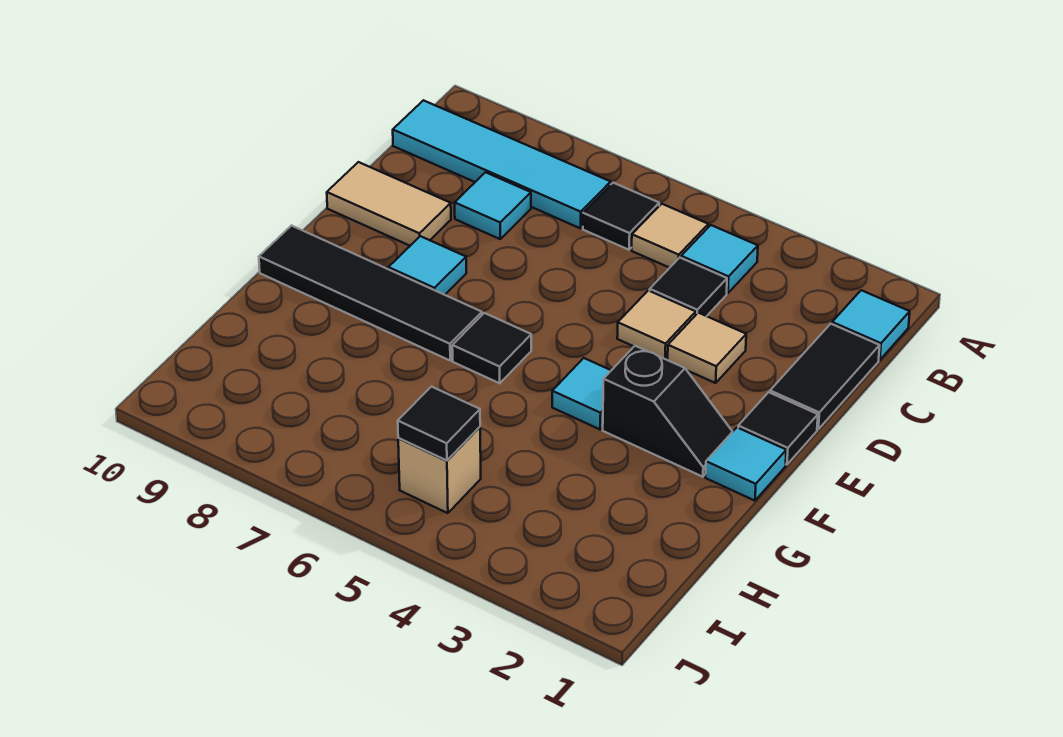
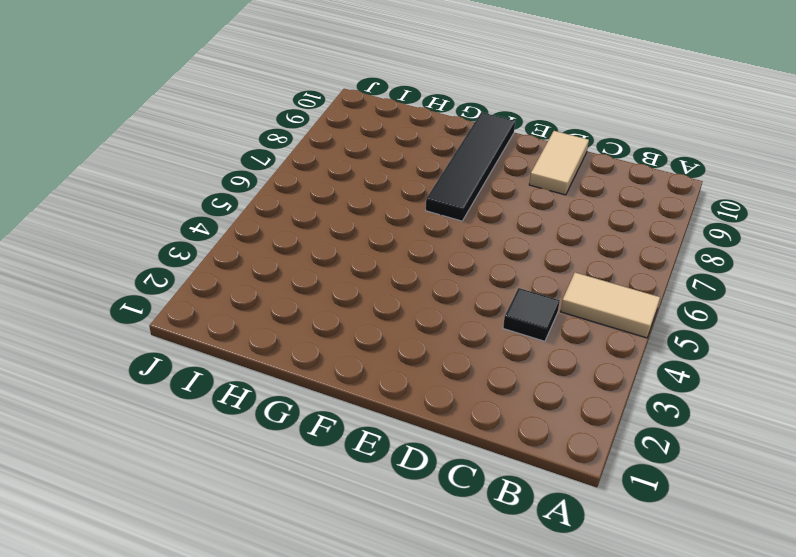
tan tile A5:B5 level 1 -> tan tile B5 level 1
none -> cyan tile B1 level 1
none -> cyan tile B4 level 1
none -> black tile B6 level 1

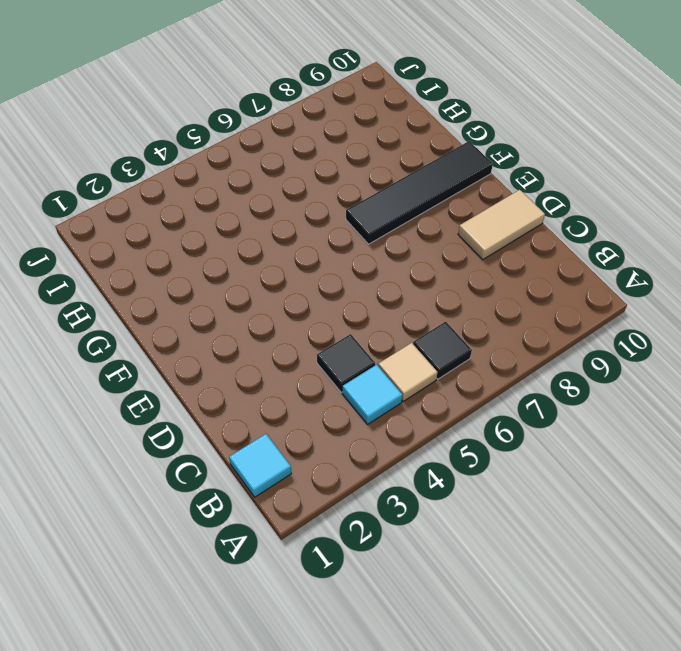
none -> cyan tile B7:B10 level 1
none -> black tile C1:D1 level 1
none -> cyan tile C8 level 1

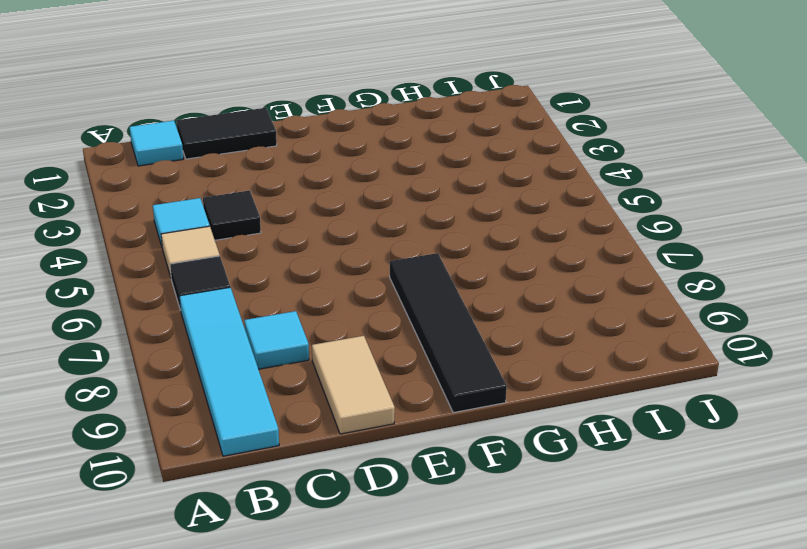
none -> tan tile D3 level 1
none -> tan tile D4 level 1
none -> black tile E1 level 1

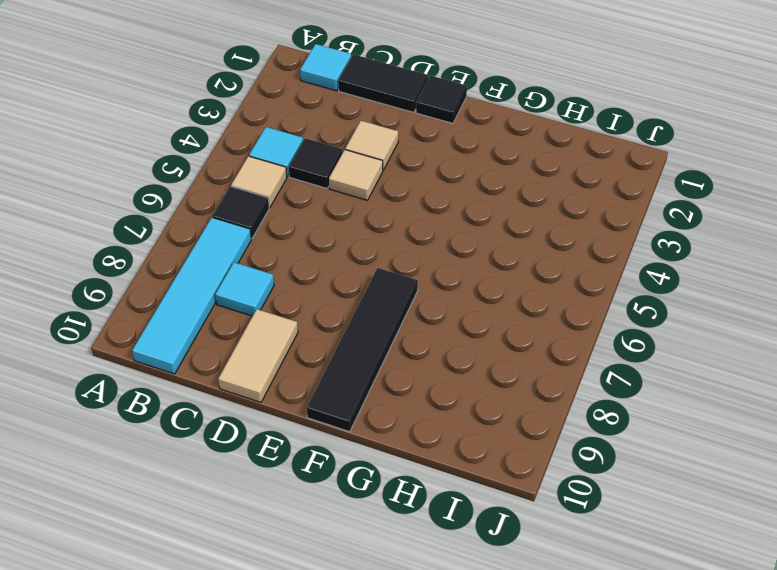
none -> cyan tile E8 level 1
none -> cyan tile F1 level 1
none -> black slope F2:F3 level 1 top 3

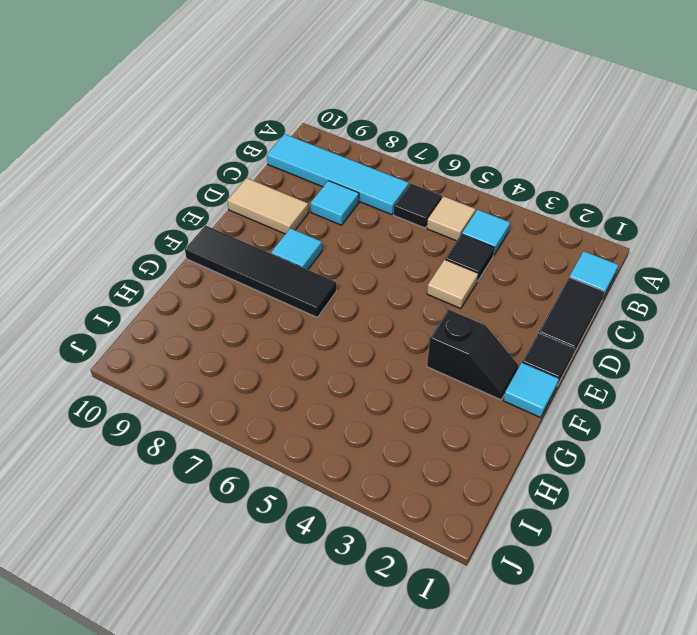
none -> tan tile D3 level 1
none -> cyan tile F4 level 1
none -> black tile F6 level 1

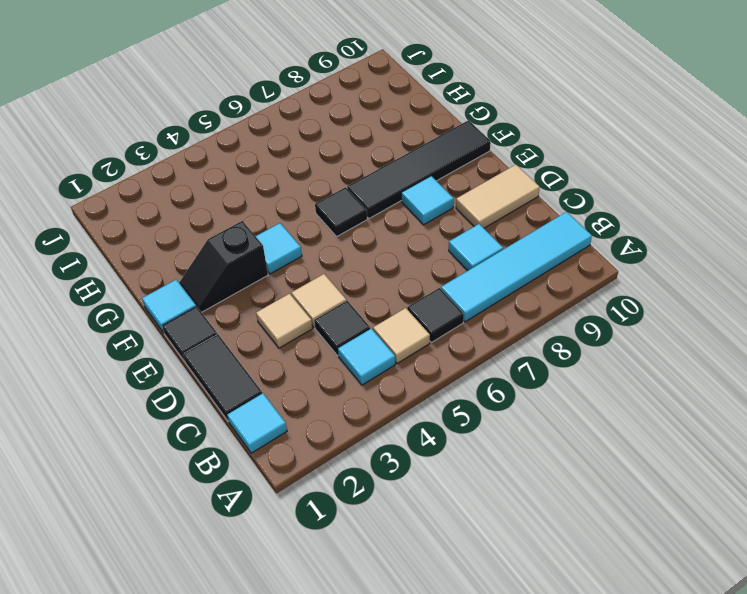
none -> tan brick I5 level 1
none -> black tile I5 level 2

